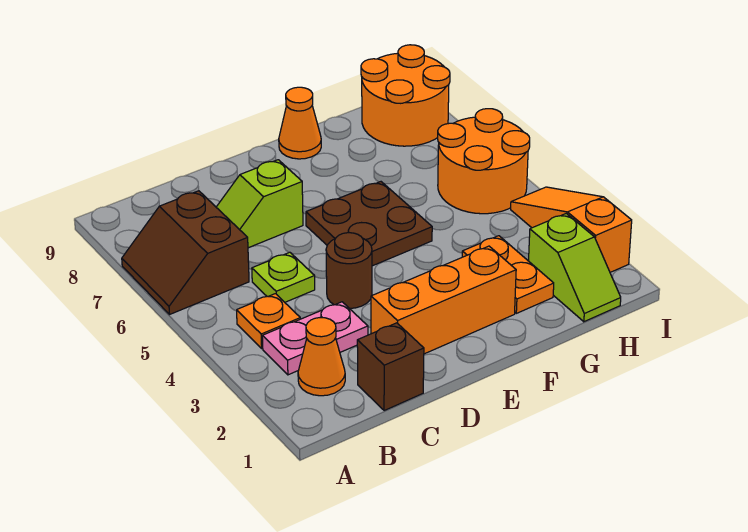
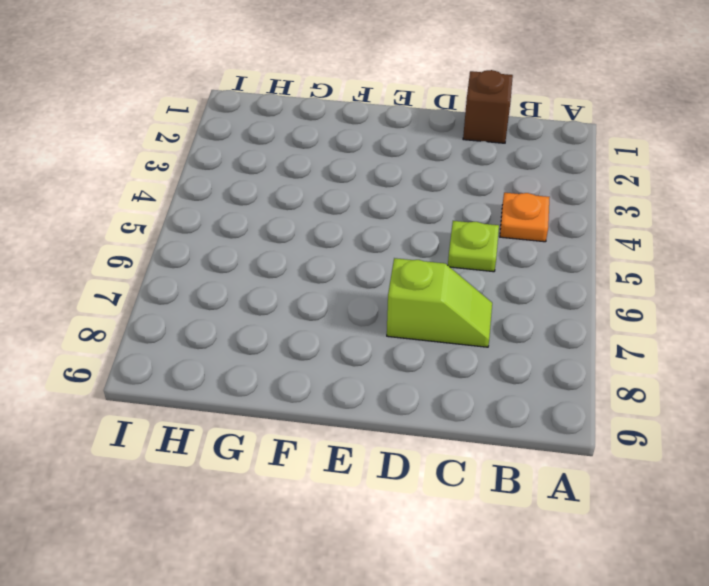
none -> brown slope A6:B7 level 1 top B
none -> orange cone B2 level 1
none -> pink plate B3:C3 level 1

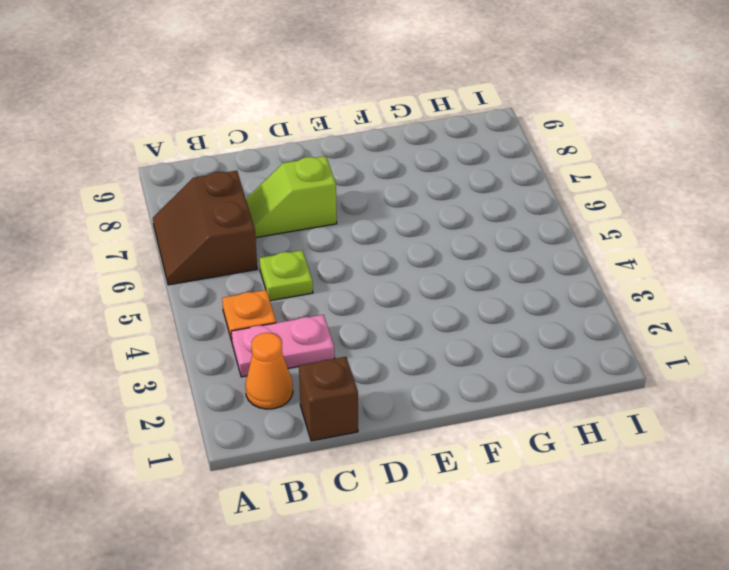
none -> orange brick D2:F2 level 1
none -> brown round brick D4 level 1
none -> brown plate E5:F6 level 1

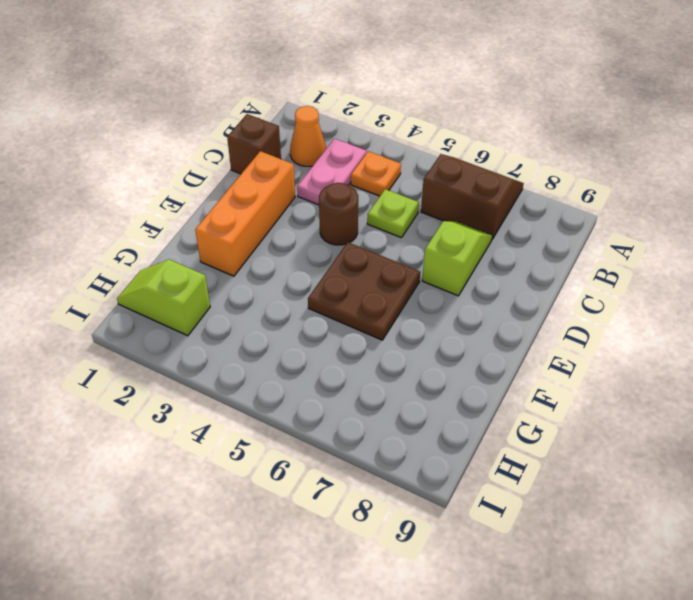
none -> orange cone F9 level 1
none -> orange plate G2:G3 level 1
none -> orange round brick H5:I6 level 1

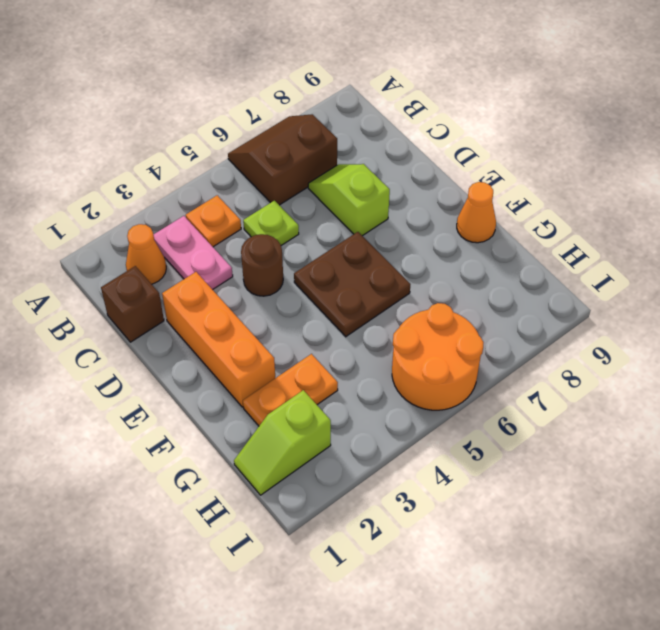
none -> orange round brick H8:I9 level 1
none -> orange slope I2:I4 level 1 top 2

